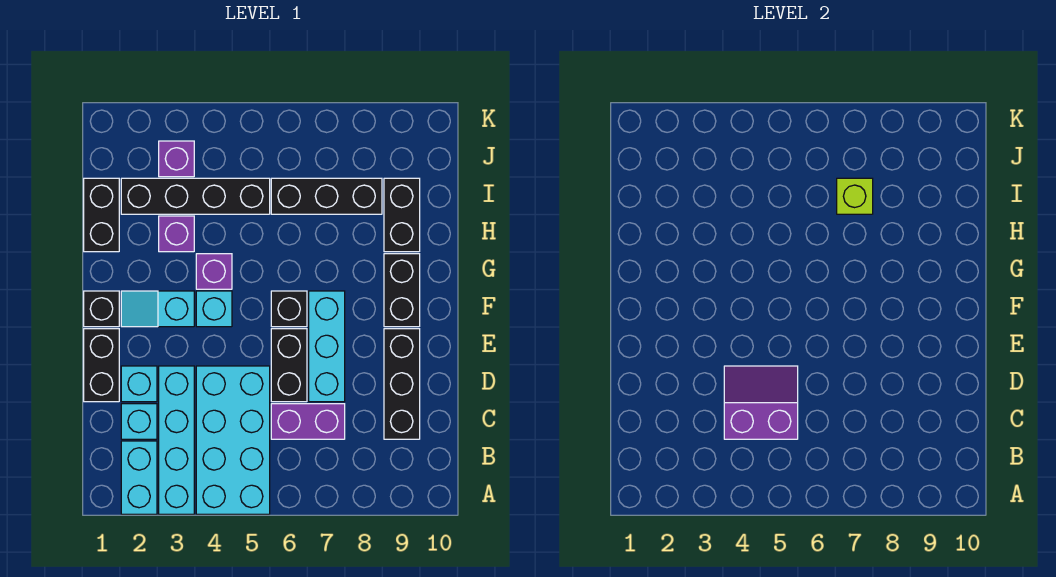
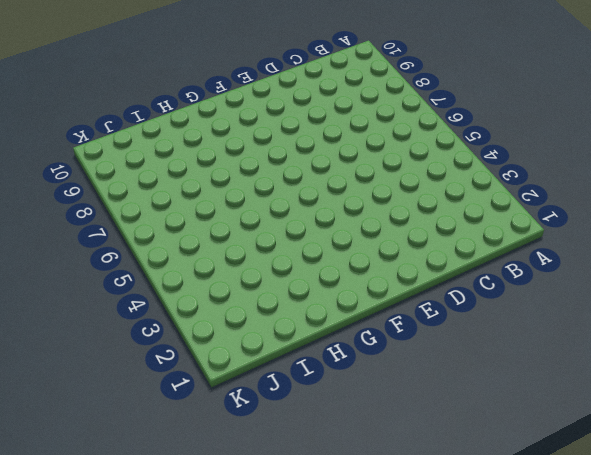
none -> cyan brick A2:B2 level 1
none -> cyan brick A3:D3 level 1
none -> cyan brick A4:D5 level 1

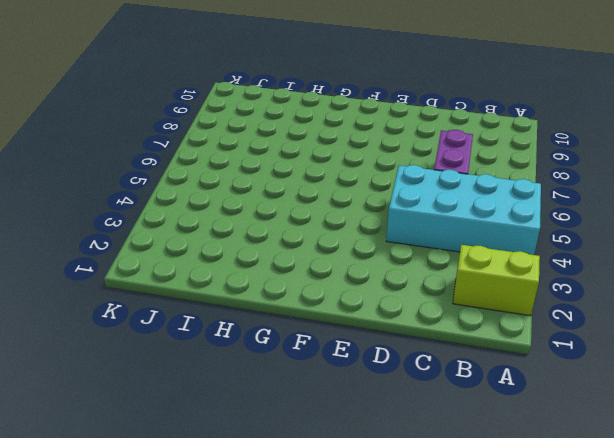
lime brick A2:B2 level 1 -> cyan brick A2:B2 level 1
none -> cyan brick A3:D3 level 1
none -> cyan brick C2 level 1
none -> black brick C9:E9 level 1

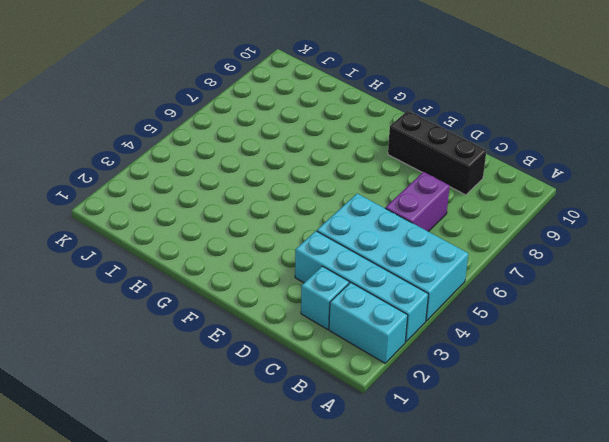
none -> black brick D1:E1 level 1
none -> cyan brick D2 level 1
none -> black brick D6:E6 level 1

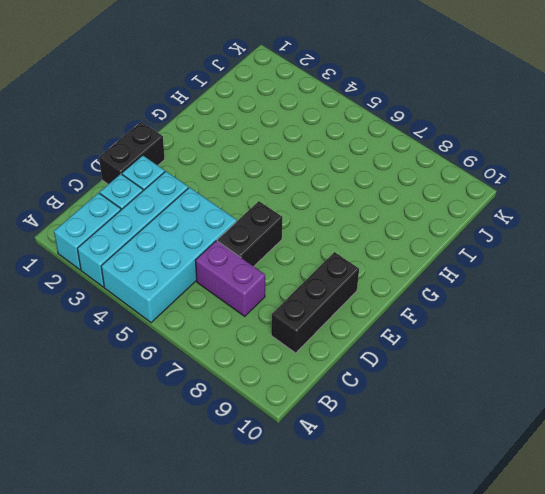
none -> cyan brick D7:F7 level 1
none -> black brick F1 level 1
none -> cyan slope F2:F3 level 1 top 3

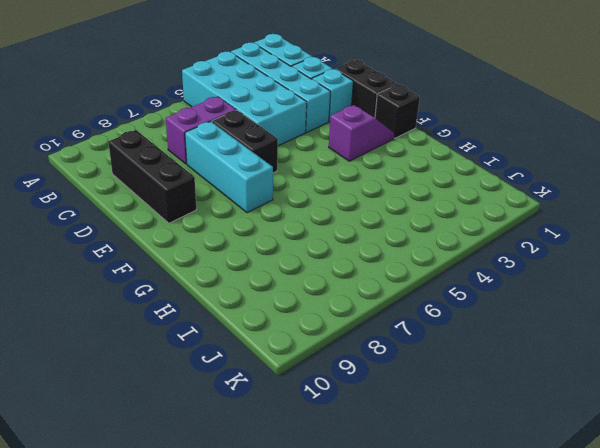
purple slope F2:F3 level 1 top 3 -> cyan slope F2:F3 level 1 top 3
none -> cyan brick F4 level 1
none -> black brick F6 level 1
none -> black brick F9:G9 level 1

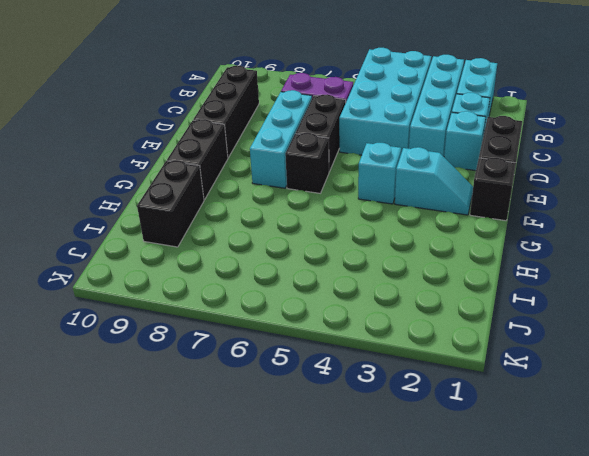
none -> purple brick G4 level 1
none -> black brick H1:I1 level 1
none -> purple brick H3 level 1

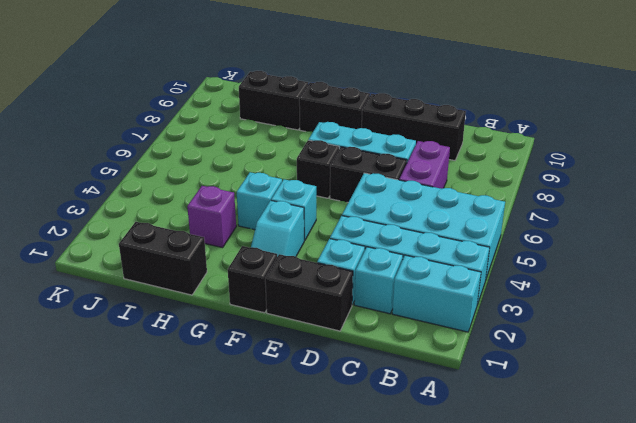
cyan brick G4 level 1 -> purple brick G4 level 1
none -> black brick I2:I5 level 1
none -> black brick I6:I8 level 1
none -> purple brick J3 level 1

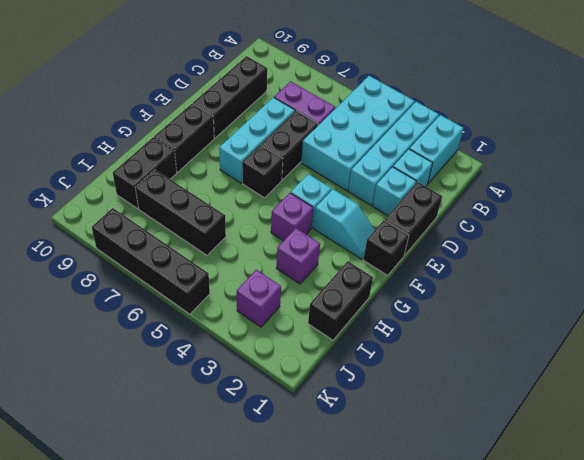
black brick K5:K8 level 1 -> black brick I2:I5 level 1
none -> purple slope C4:D5 level 2 top C
none -> lime brick I7 level 2

